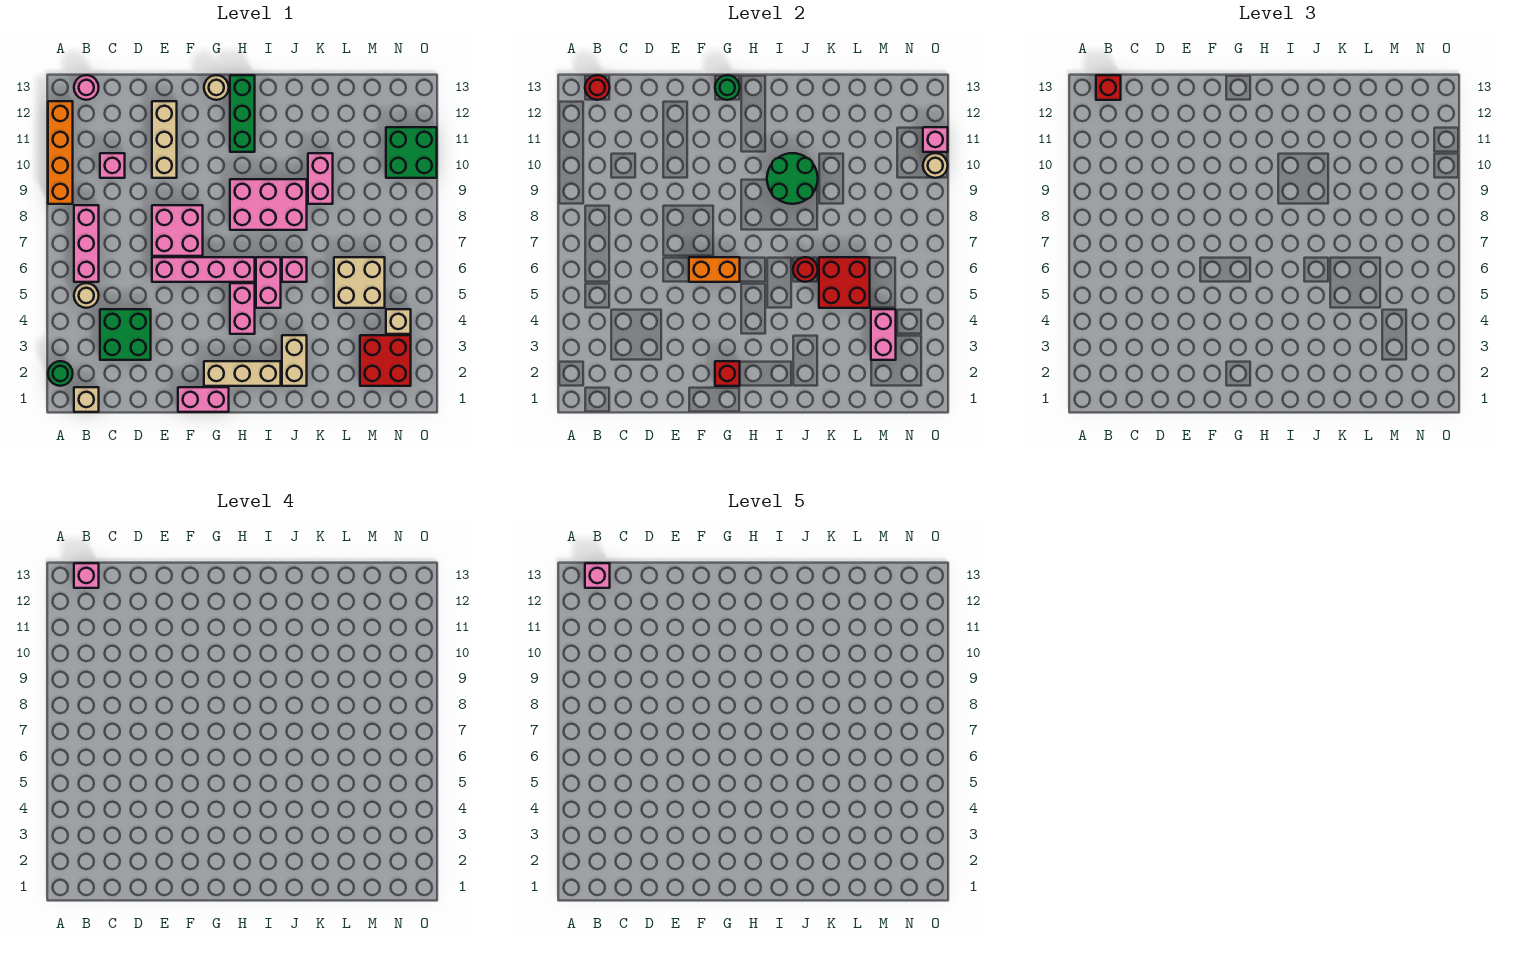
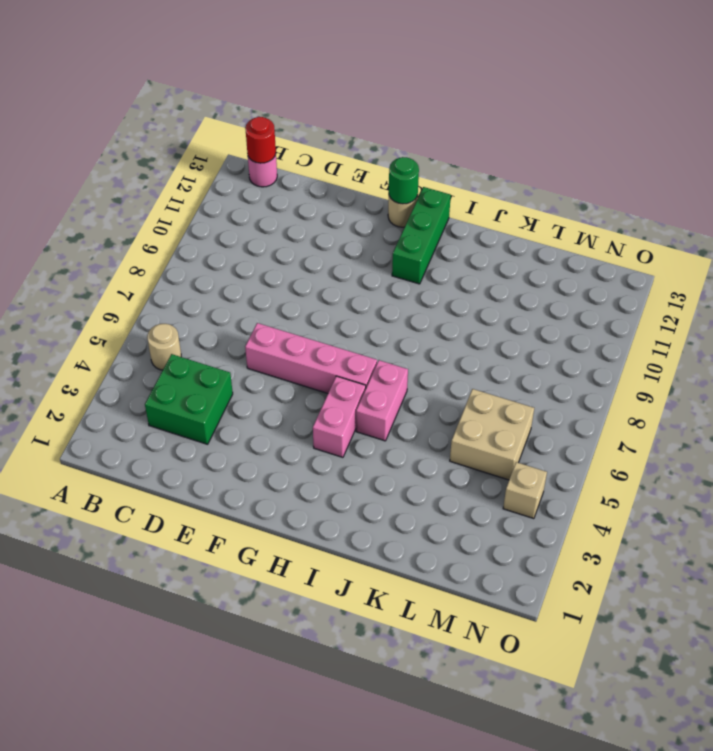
none -> green round brick A2 level 1
none -> orange brick A9:A12 level 1
none -> tan brick B1 level 1
none -> pink brick B6:B8 level 1

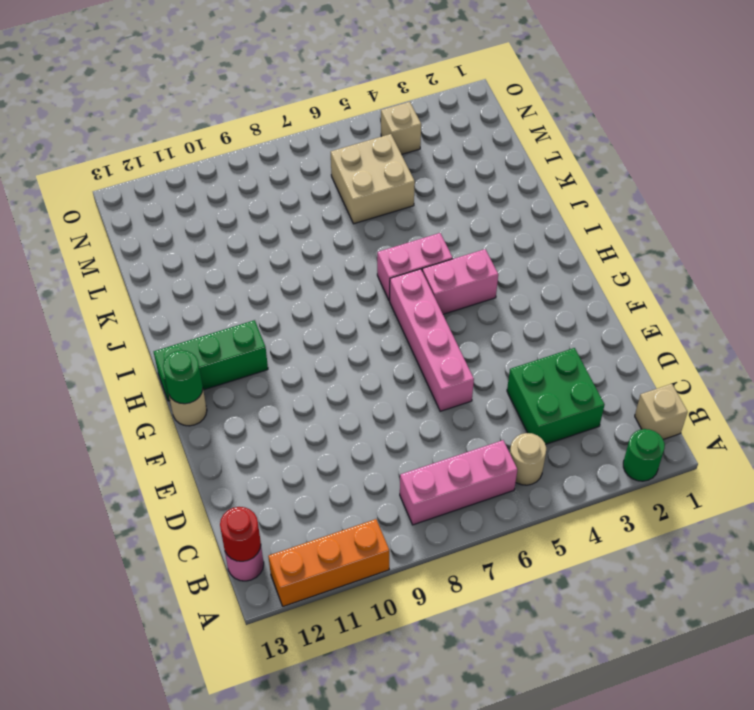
orange brick A10:A12 level 1 -> orange brick A9:A12 level 1
none -> pink brick C10 level 1
none -> pink brick E7:F8 level 1
none -> tan brick E10:E12 level 1
none -> pink brick F1:G1 level 1

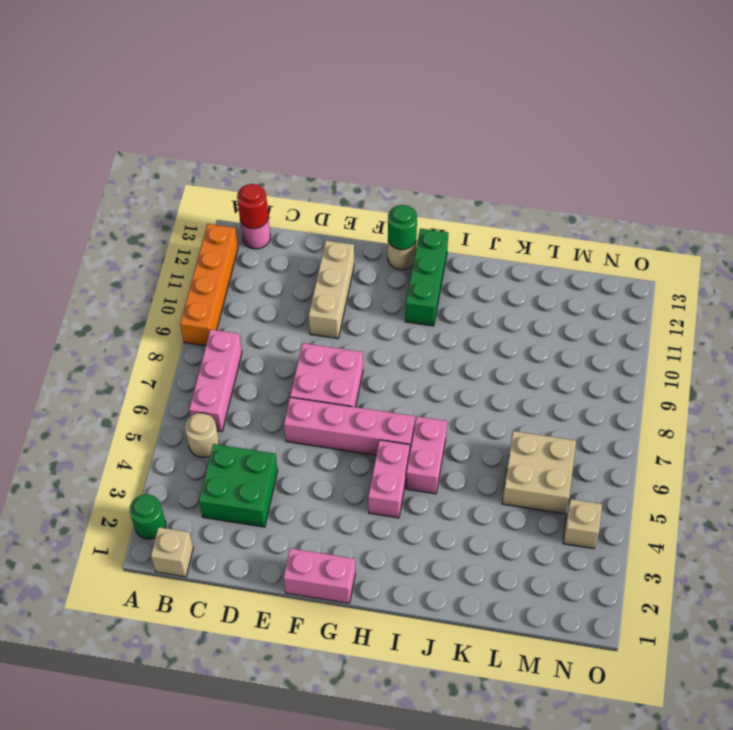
none -> pink brick C10 level 1
none -> tan brick G2:I2 level 1
none -> pink brick H8:J9 level 1
none -> tan brick J2:J3 level 1

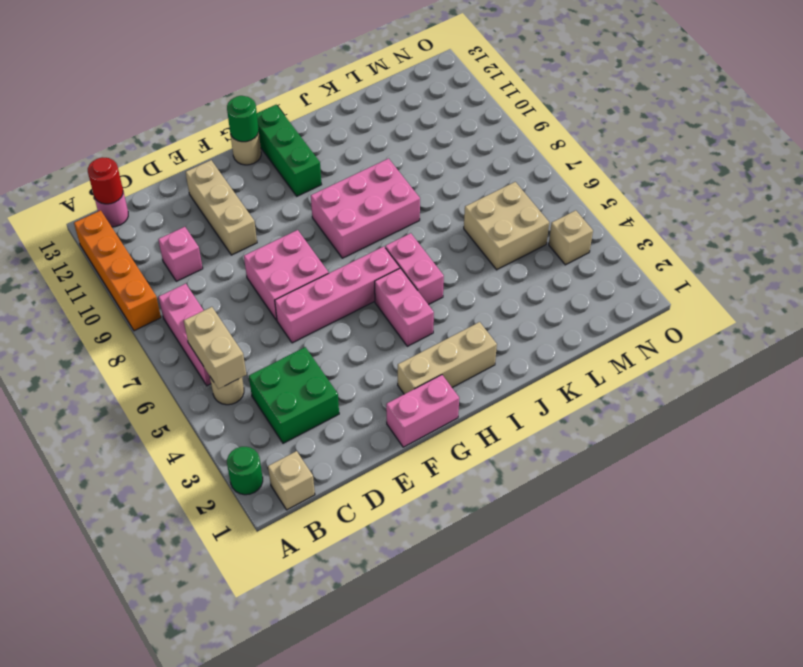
tan brick B5:B6 level 2 -> tan brick J2:J3 level 1
none -> pink brick J6 level 1
none -> pink brick K9:K10 level 1
none -> red brick M2:N3 level 1
none -> green brick N10:O11 level 1

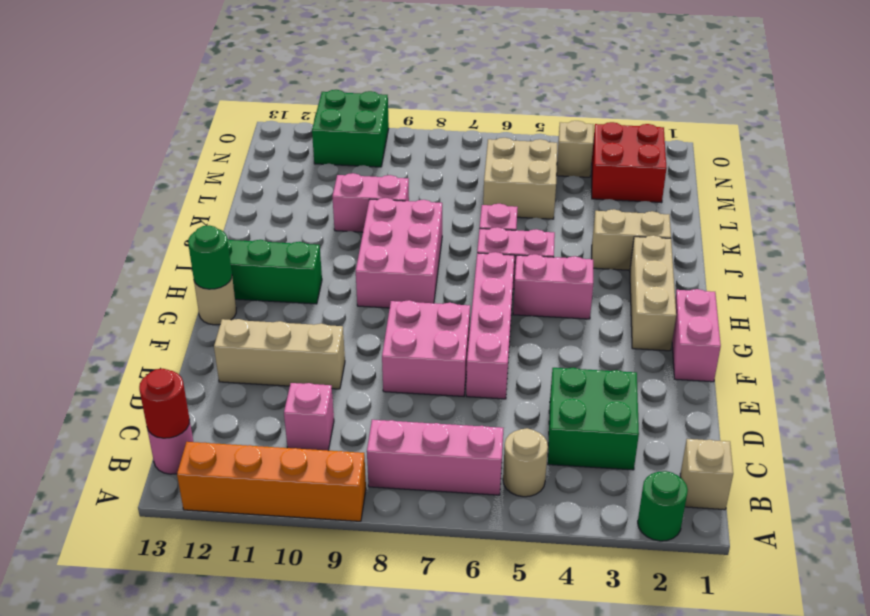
none -> orange brick F6:G6 level 2
none -> red brick G2 level 2
none -> green round brick I9:J10 level 2
none -> red round brick J6 level 2

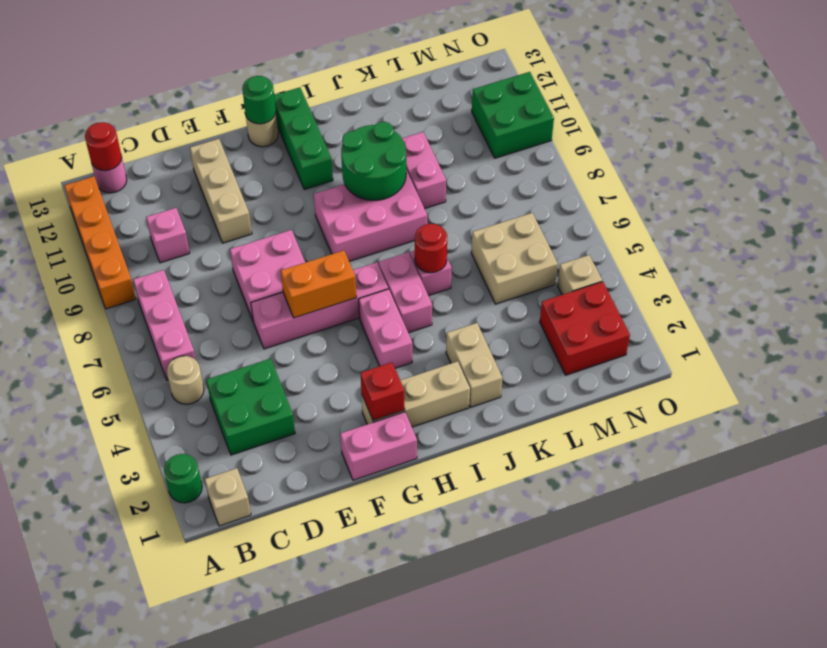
none -> red brick K5:L6 level 2
none -> pink brick M3:M4 level 2
none -> tan round brick O10 level 2
none -> pink brick O11 level 2

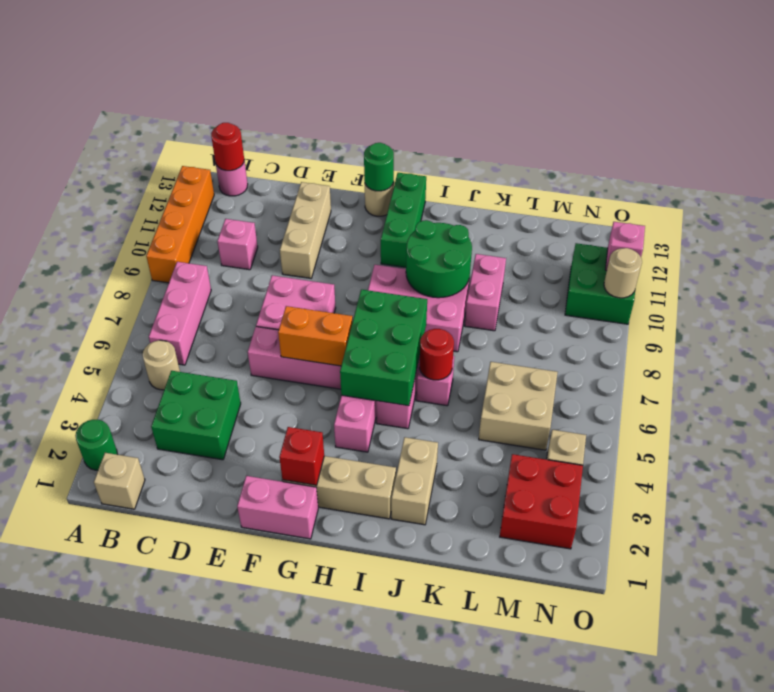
green brick H5:I7 level 2 -> none
none -> red brick K5:L6 level 2
none -> pink brick M3:M4 level 2
none -> red brick B13 level 3
none -> pink brick B13 level 4

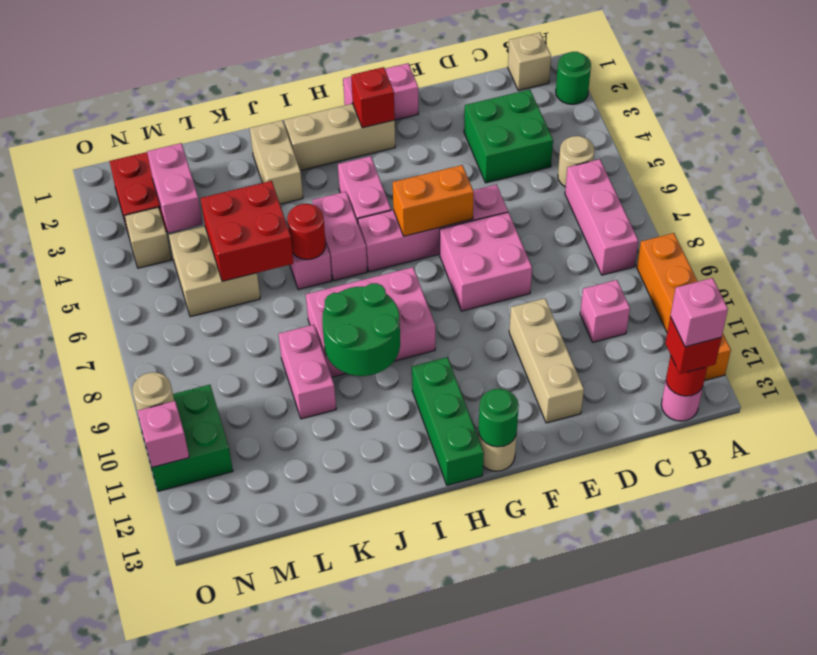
none -> pink brick B13 level 5

